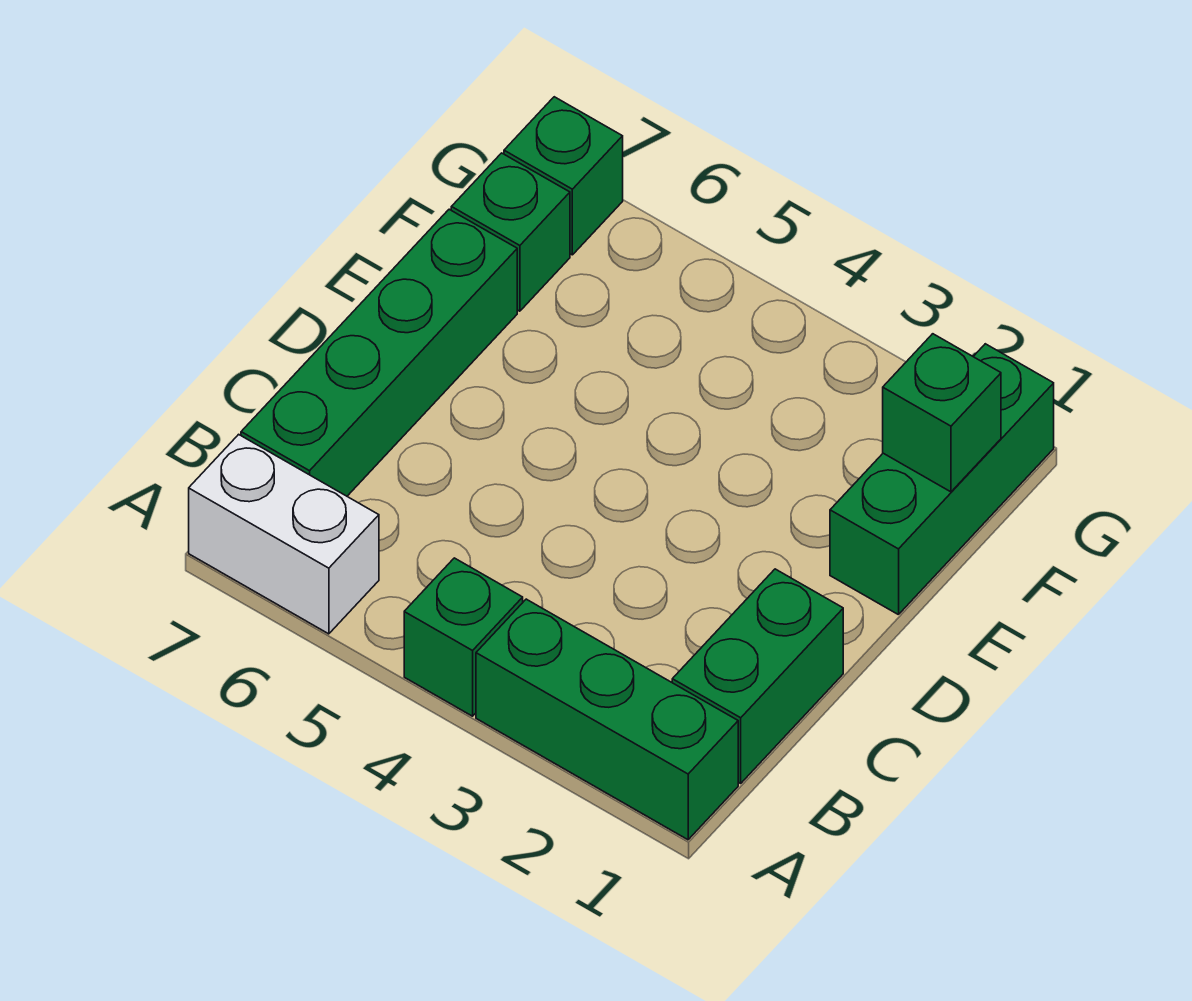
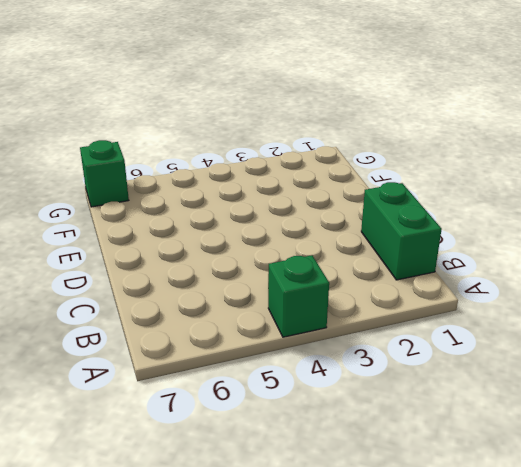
none -> green brick A1:A3 level 1
none -> white brick A6:A7 level 1

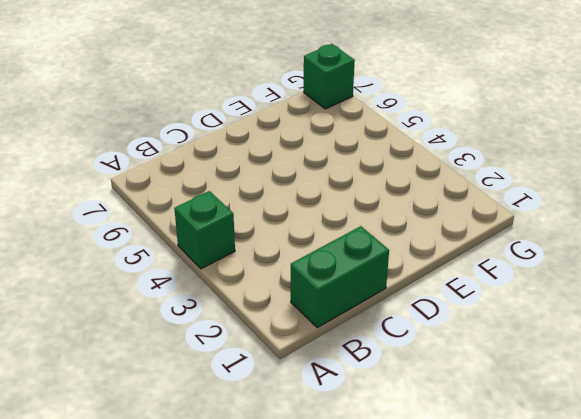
none -> green brick A1:A3 level 1
none -> white brick A6:A7 level 1

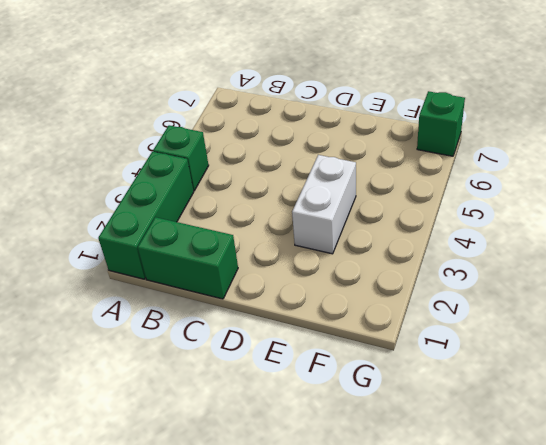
white brick E3:E4 level 1 -> white brick A6:A7 level 1
none -> green brick B7:E7 level 1
none -> green brick E1:G1 level 1

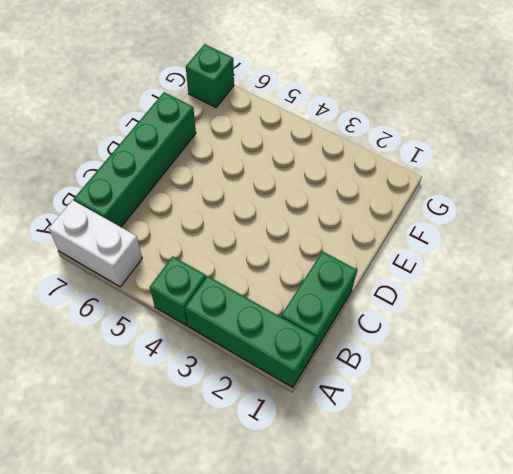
none -> green brick E1:G1 level 1
none -> green brick F7 level 1

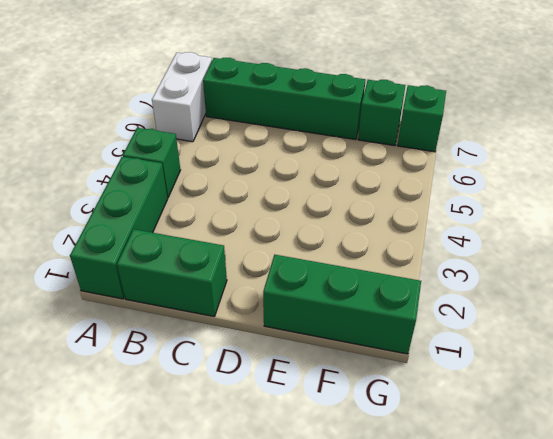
none -> green brick F1 level 2

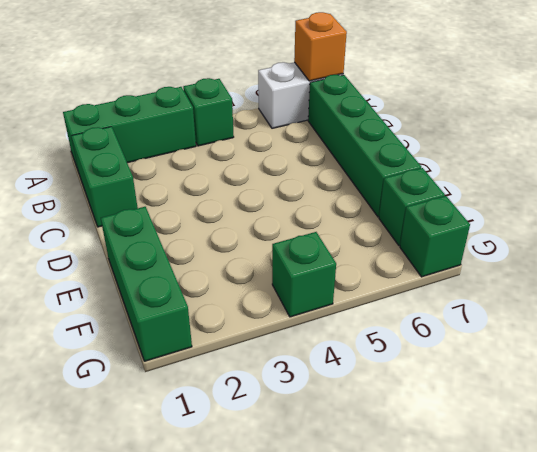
orange brick A7 level 2 -> none
green brick G4 level 1 -> green brick F1 level 2

